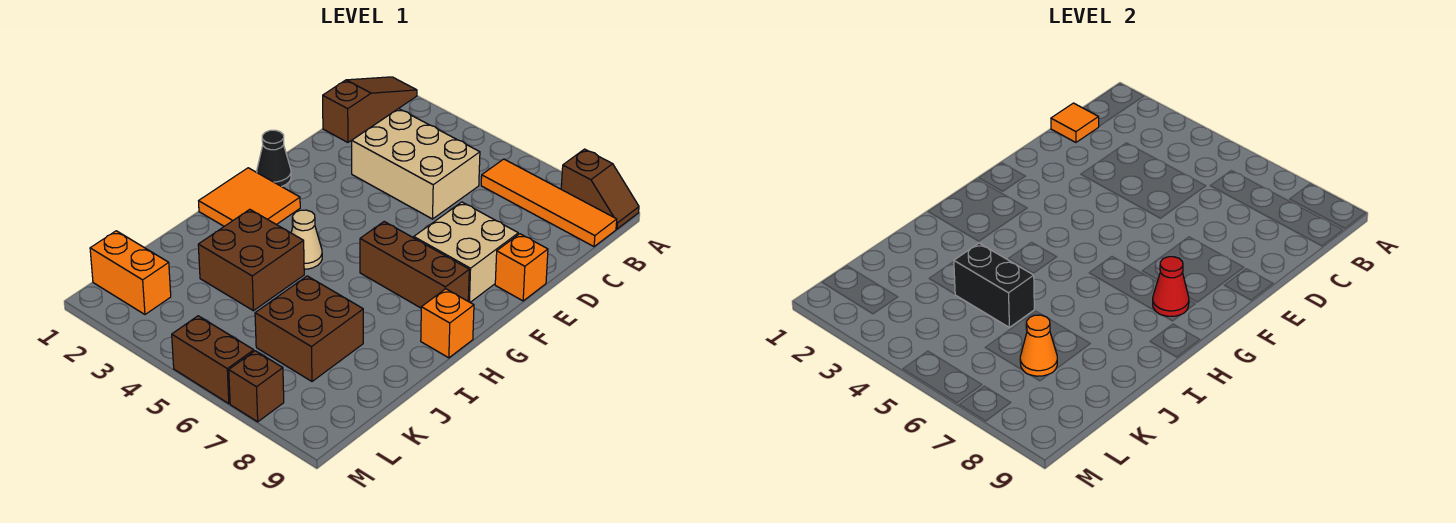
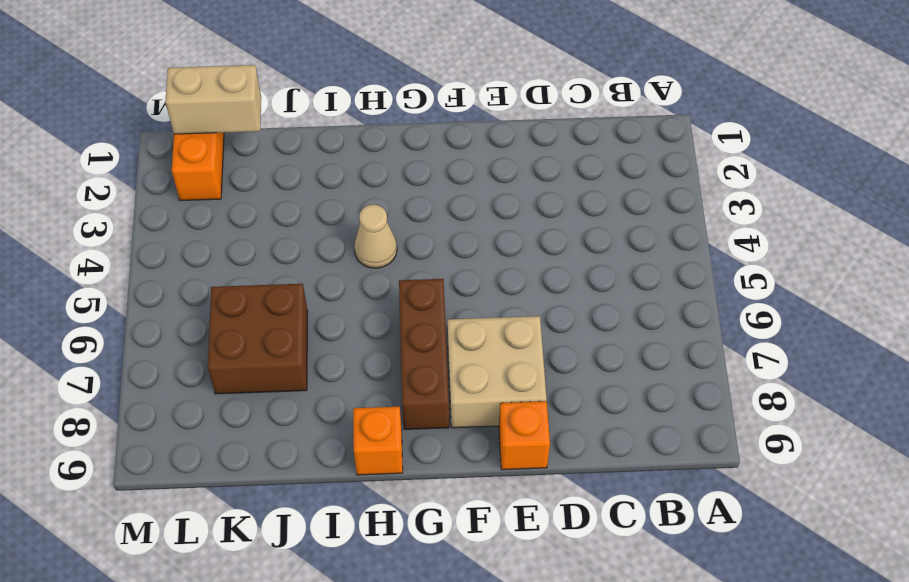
tan brick K1:L1 level 2 -> none
none -> brown slope A1:C1 level 1 top C
none -> brown slope A8:A9 level 1 top 8
none -> orange tile B6:B9 level 1

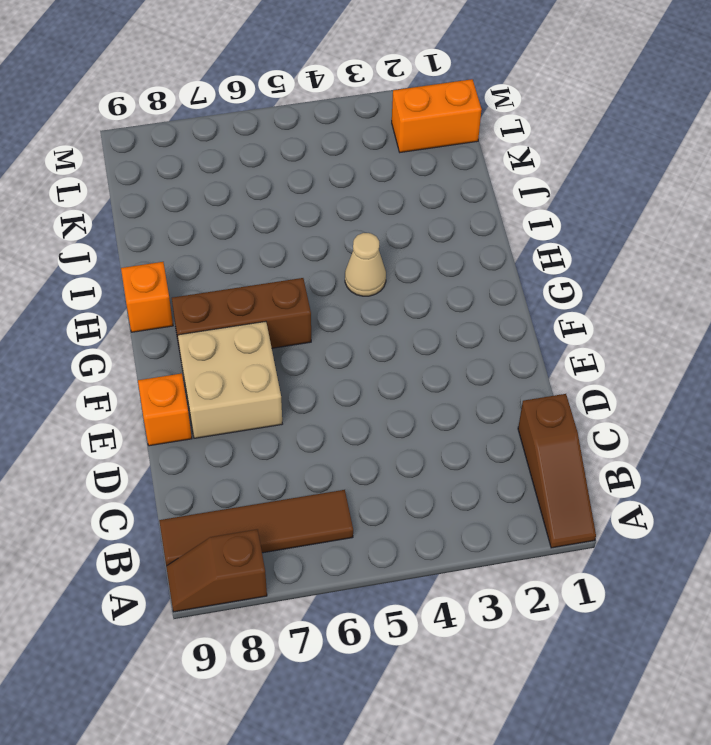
brown tile B6:B9 level 1 -> orange tile B6:B9 level 1
none -> tan brick C3:D5 level 1
none -> black cone F1 level 1
none -> orange tile G1:H2 level 1

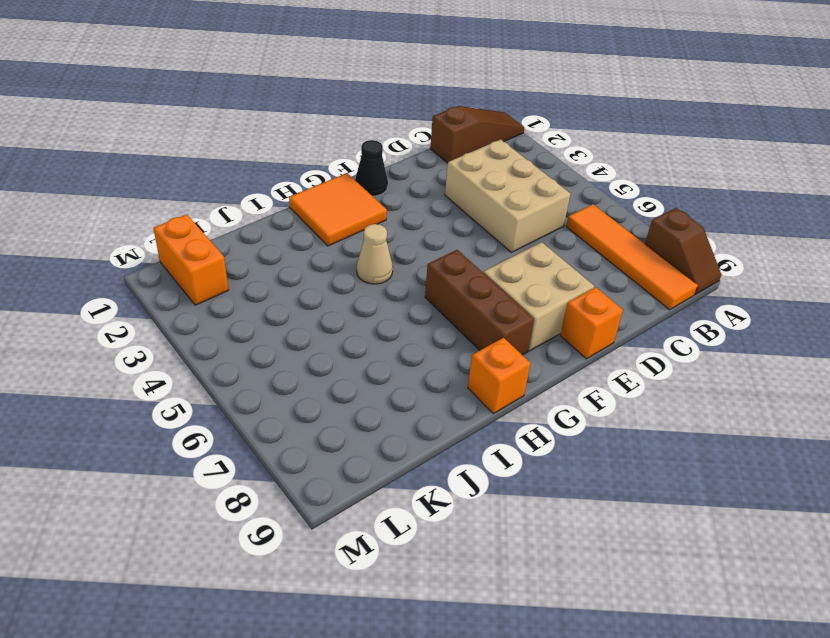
none -> brown brick I3:J4 level 1
none -> brown brick J6:K7 level 1
none -> brown brick M5:M6 level 1

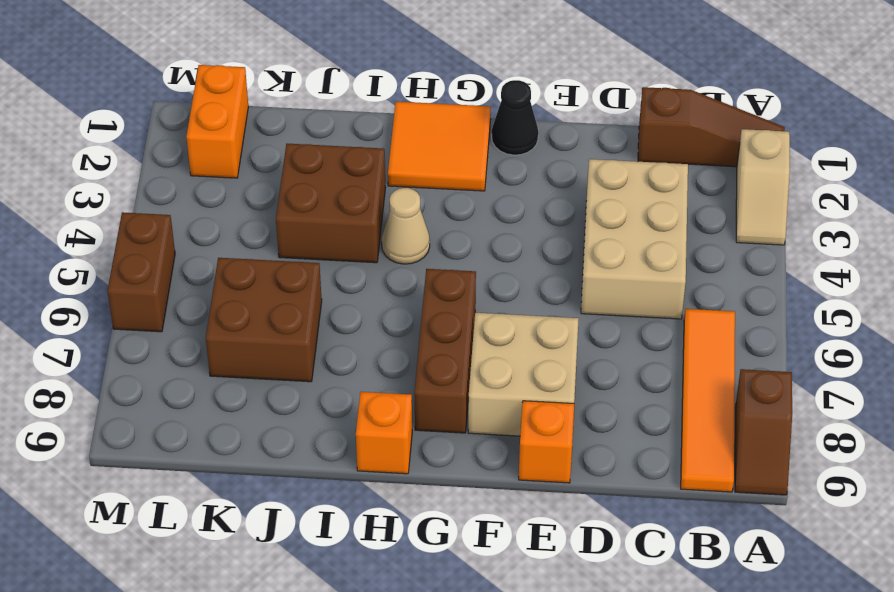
tan slope A2:A3 level 1 top 2 -> none
none -> brown brick M7 level 1
none -> orange tile C1 level 2
none -> red cone G8 level 2

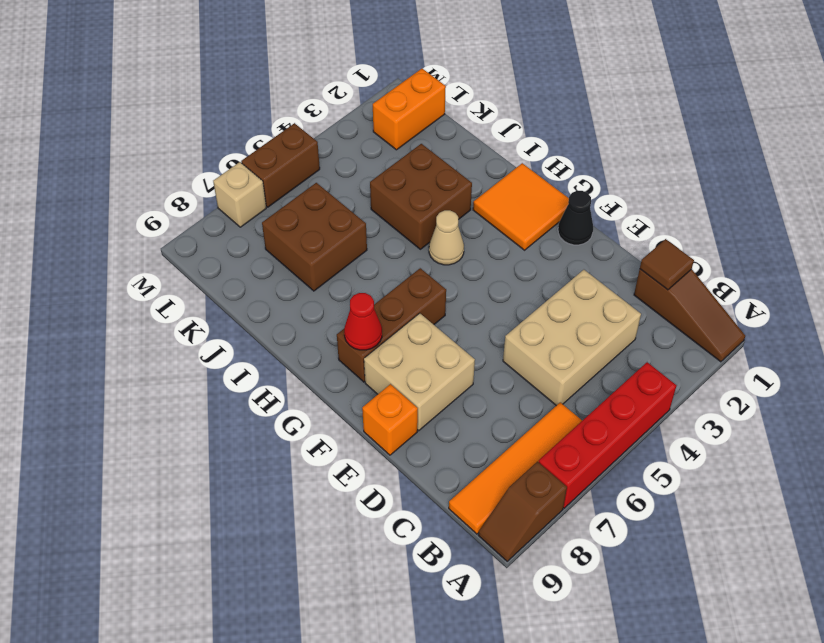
red brick A4:A7 level 1 -> none
brown tile C1 level 2 -> orange tile C1 level 2
tan brick M7 level 1 -> brown brick M7 level 1
none -> orange brick H9 level 1
none -> black brick J4:J5 level 2
none -> orange cone K7 level 2

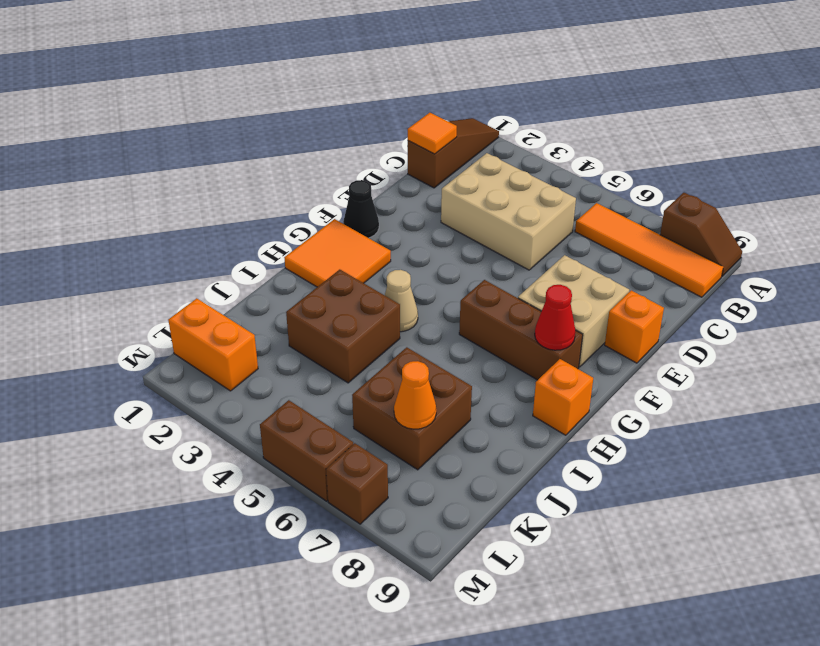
none -> black brick J4:J5 level 2

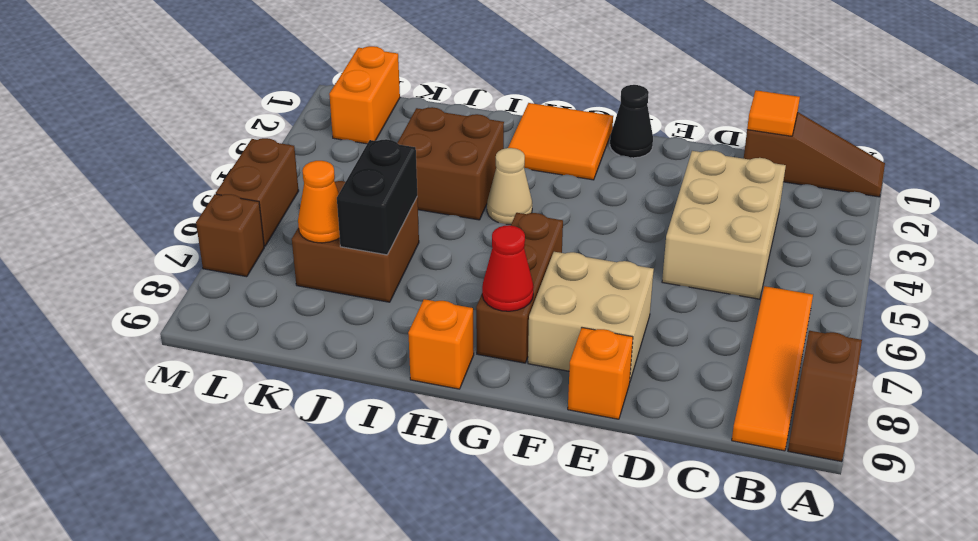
black brick J6:J7 level 2 -> black brick J4:J5 level 2

